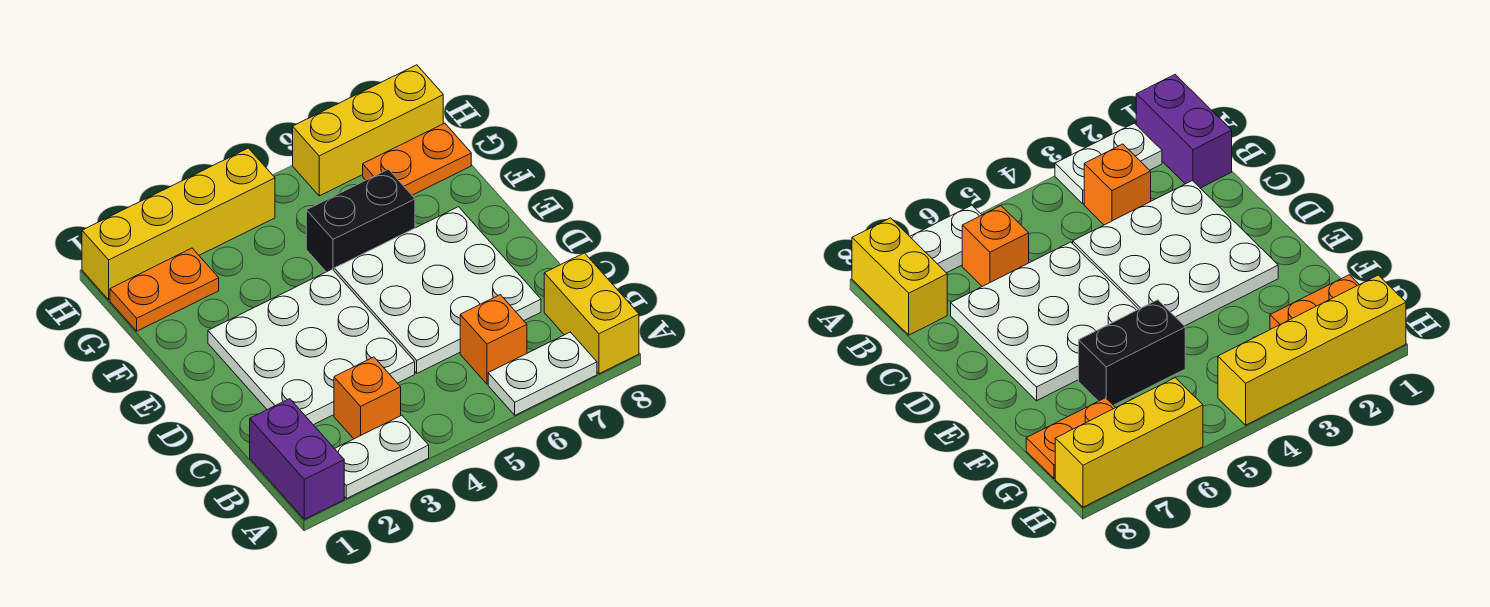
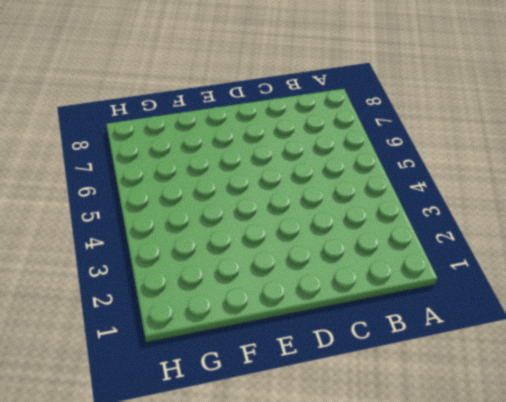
none -> purple brick A1:B1 level 1
none -> white plate A2:A3 level 1
none -> white plate A6:A7 level 1

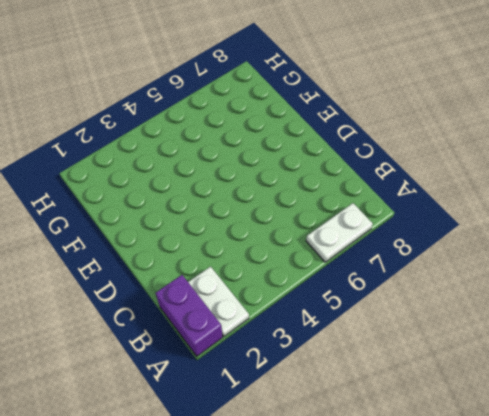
white plate A2:B2 level 1 -> white plate A2:A3 level 1
none -> yellow brick A8:B8 level 1
none -> orange brick B3 level 1
none -> orange brick B6 level 1

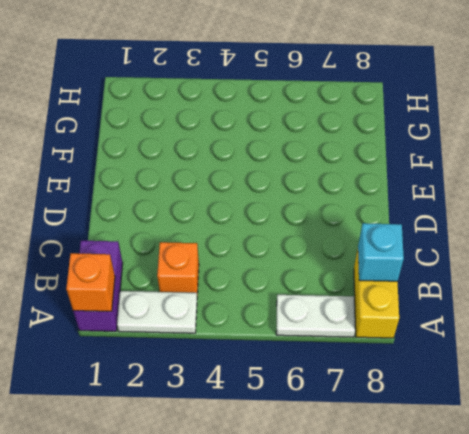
orange brick A1 level 2 -> orange brick B6 level 1
cyan brick B8 level 2 -> none
none -> white plate C2:E4 level 1
none -> white plate C5:E7 level 1
none -> black brick F5:F6 level 1

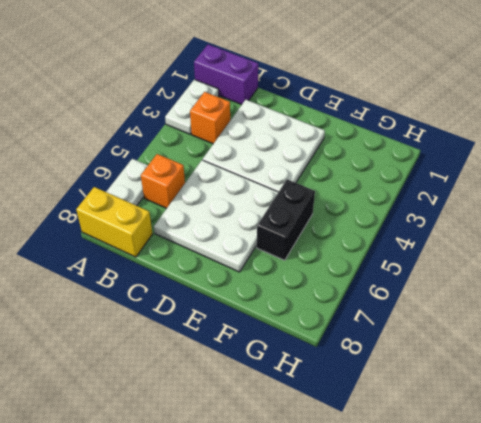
none -> orange plate G1:G2 level 1
none -> orange plate G7:G8 level 1
none -> yellow brick H1:H4 level 1

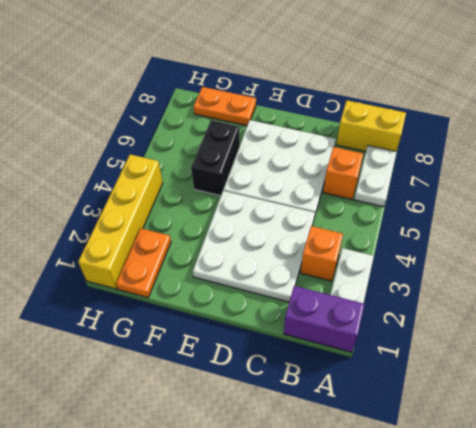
orange plate F8:G8 level 1 -> orange plate G7:G8 level 1
none -> yellow brick H6:H8 level 1

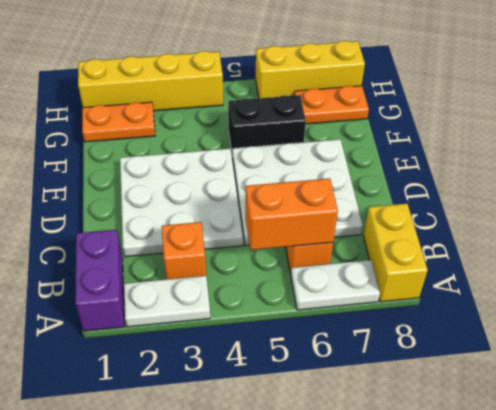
orange brick B5:B6 level 2 -> none

